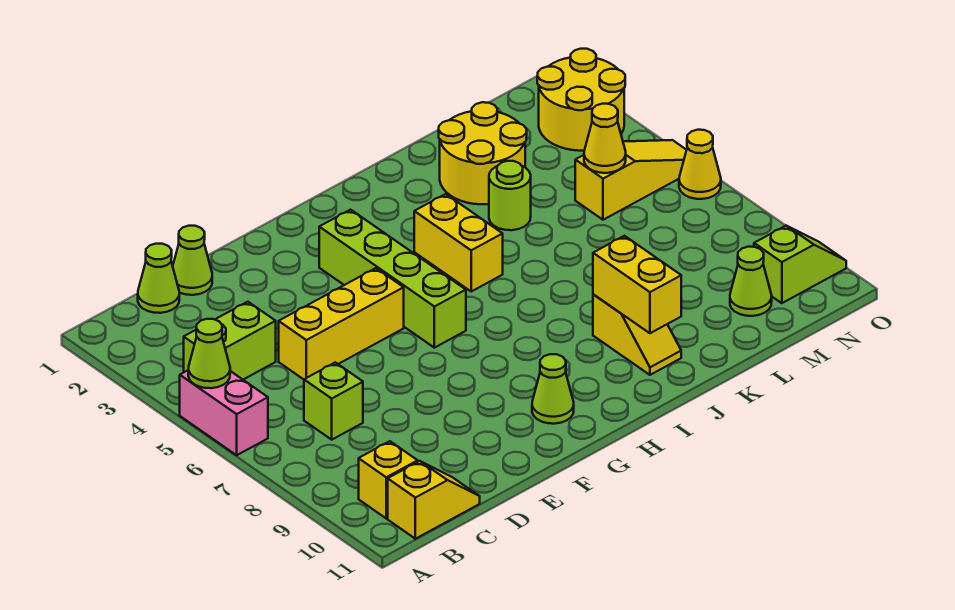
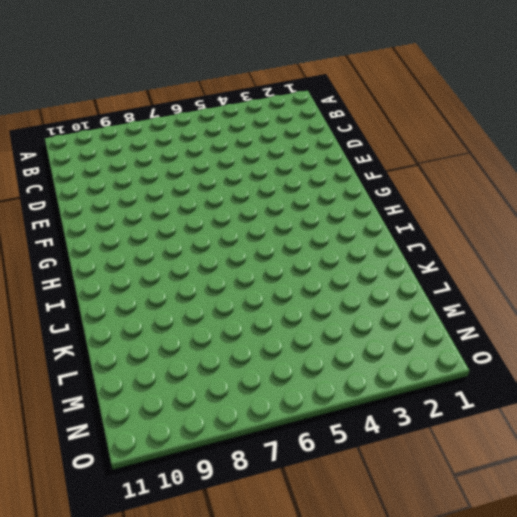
none -> pink brick A5:A6 level 1
none -> lime brick B4:C4 level 1
none -> yellow brick B10 level 1

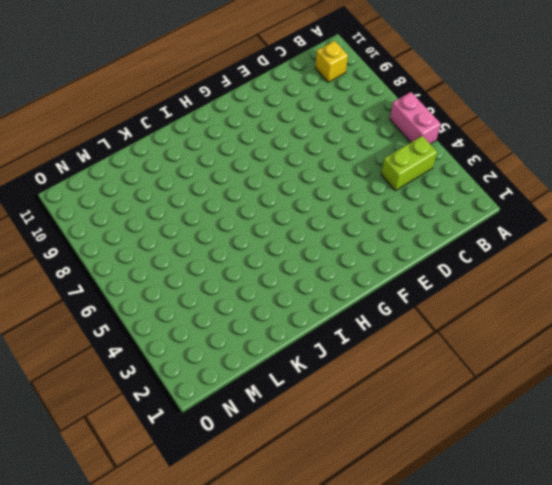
none -> yellow slope B11:C11 level 1 top B
none -> lime cone C1 level 1
none -> lime brick C7 level 1

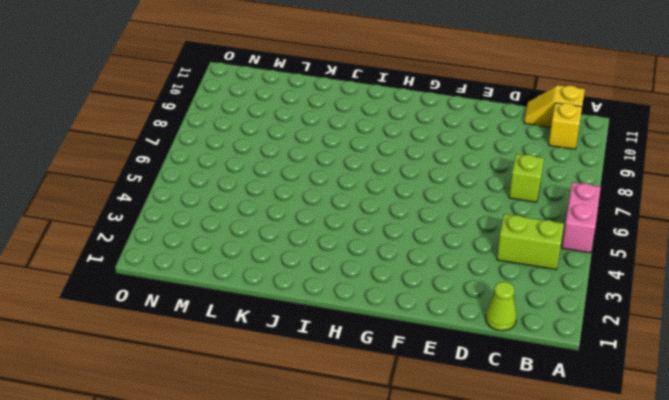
none -> lime cone D1 level 1
none -> yellow brick D5:F5 level 1
none -> lime brick G3:G6 level 1

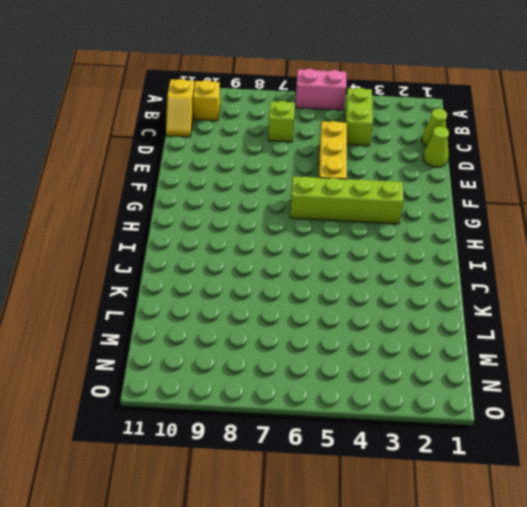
none -> lime cone G10 level 1
none -> yellow brick I4:I5 level 1
none -> yellow slope J9:J10 level 1 top 9

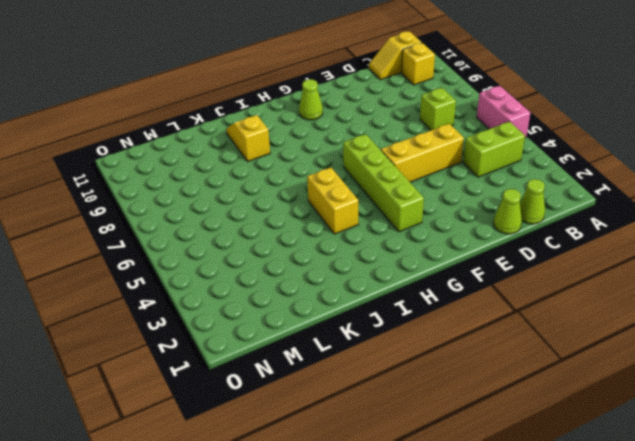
none -> yellow round brick K2:L3 level 1
none -> lime round brick K4 level 1
none -> yellow slope M5:O5 level 1 top M

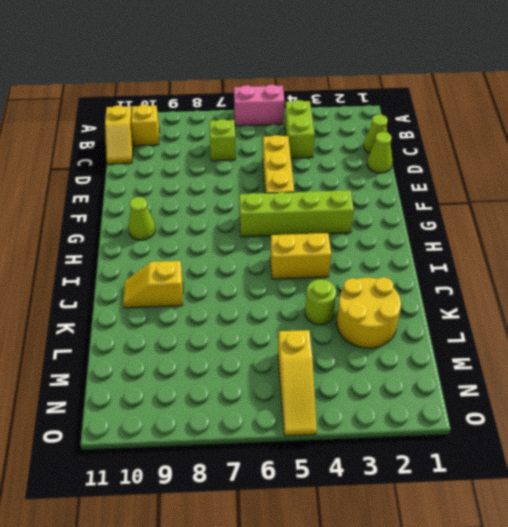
none -> lime cone M10 level 1
none -> yellow round brick N2:O3 level 1
none -> lime slope N10:O10 level 1 top N

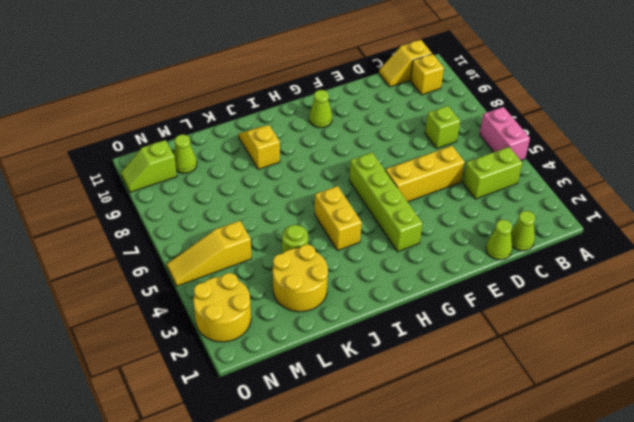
none -> yellow cone O6 level 1
none -> lime cone A5 level 2
none -> yellow brick J9:J10 level 2

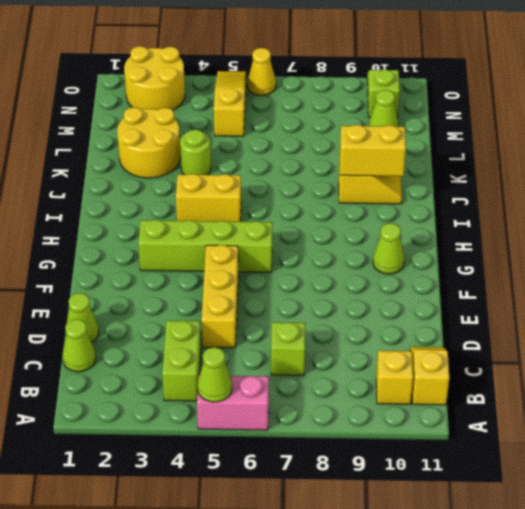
none -> yellow cone M5 level 2

